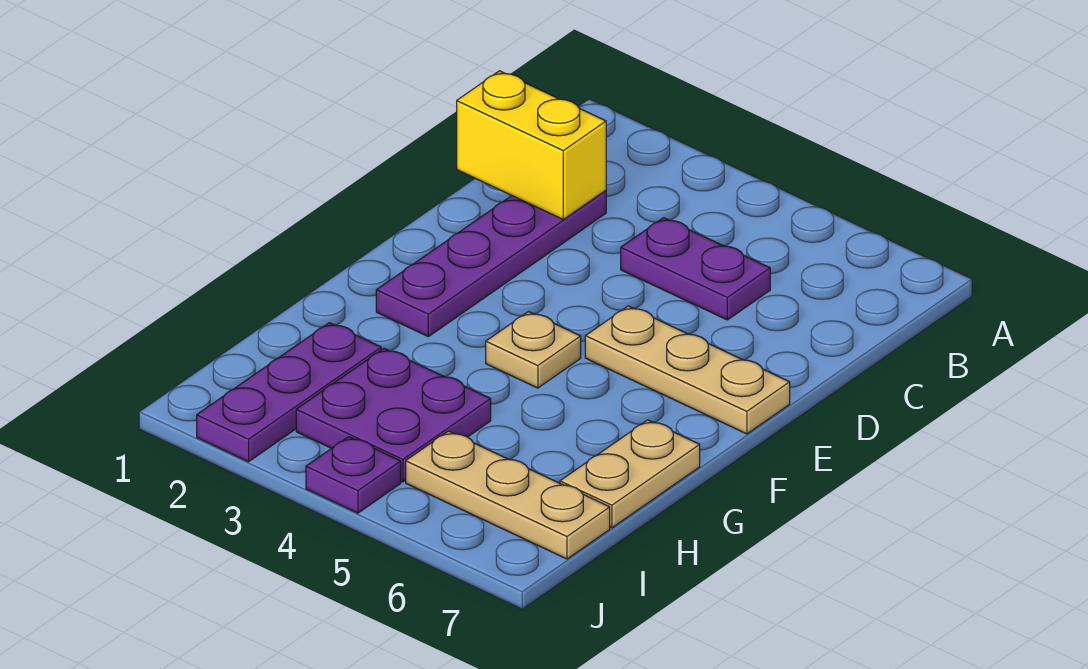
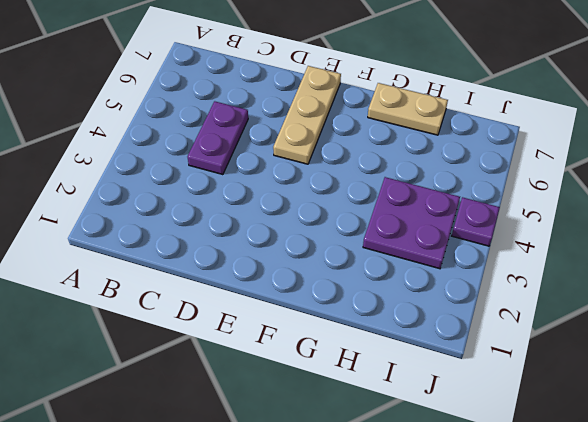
none -> purple plate C2:F2 level 1
none -> tan plate F4 level 1

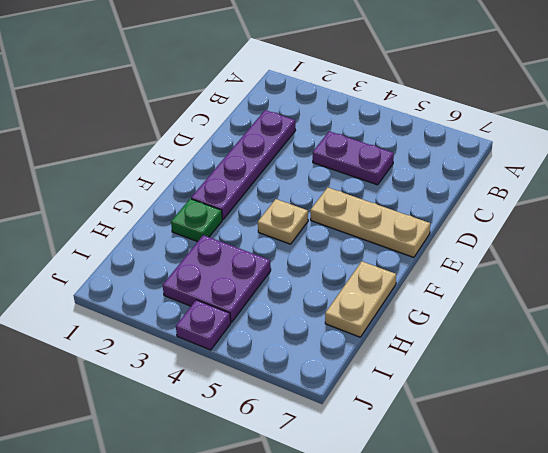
green plate G2 level 1 -> none
none -> purple plate H2:J2 level 1
none -> tan plate I5:I7 level 1

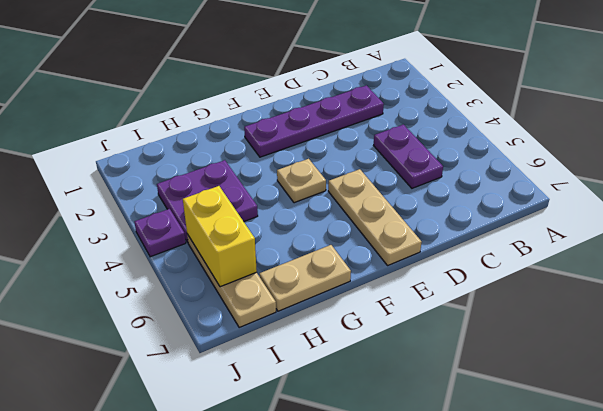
yellow brick I5:I6 level 2 -> yellow brick C1:C2 level 2
none -> purple plate H2:J2 level 1

